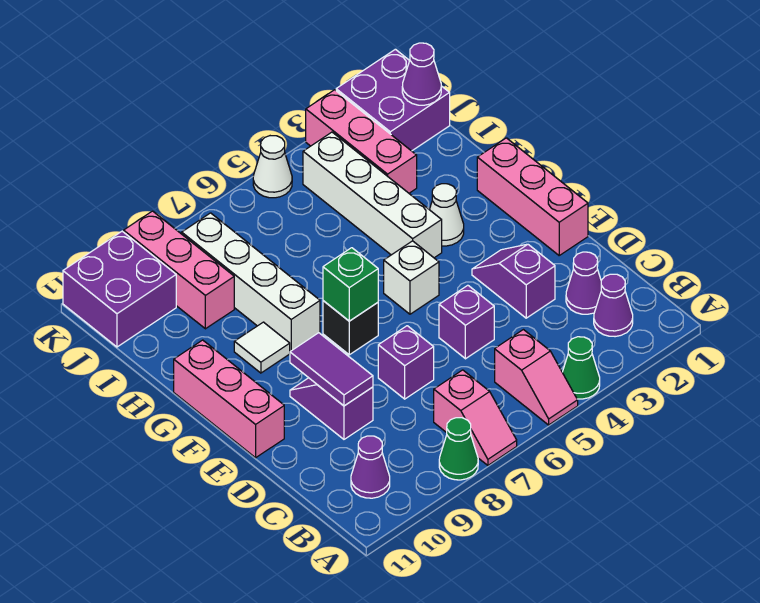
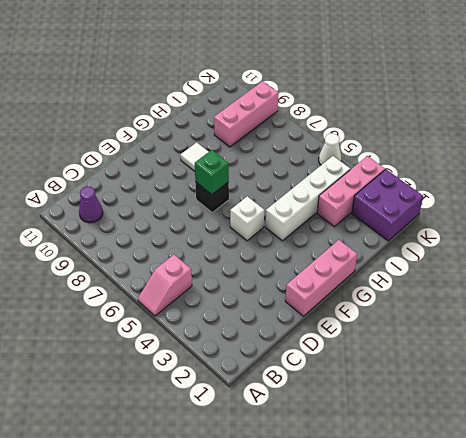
none -> green cone A4 level 1
none -> pink slope A7:B7 level 1 top B
none -> green cone A8 level 1

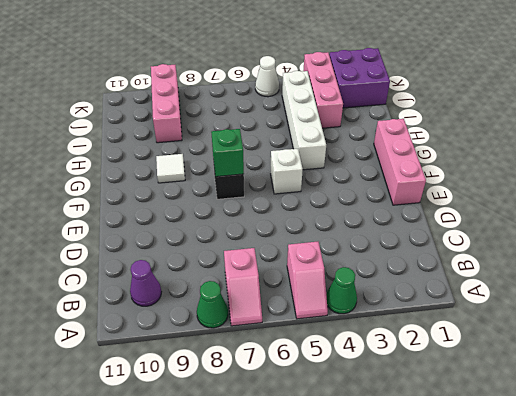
none -> purple cone B2 level 1
none -> purple cone C2 level 1
none -> purple slope D3:E3 level 1 top D

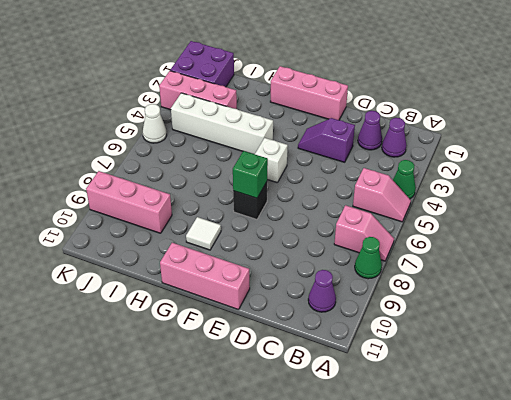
none -> purple brick D5 level 1
none -> purple brick D7 level 1
none -> purple slope D9:E9 level 1 top D

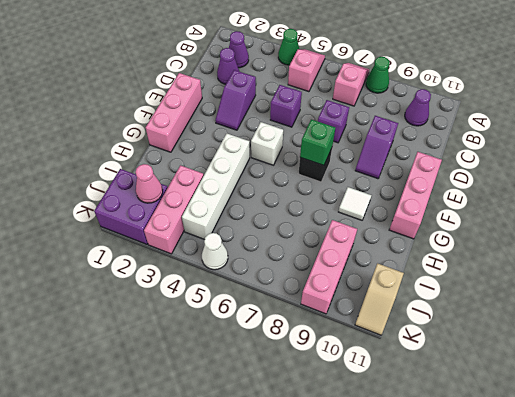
pink cone J2 level 2 -> none
tan slope J11:K11 level 1 top J -> purple brick J10:K11 level 1
none -> white cone G3 level 1
none -> white brick G8:J8 level 1
none -> purple tile D9:E9 level 2

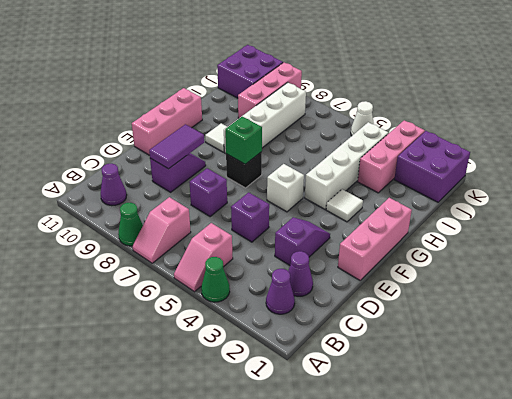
white tile G3 level 1 -> white cone G3 level 1
none -> purple cone J1 level 2

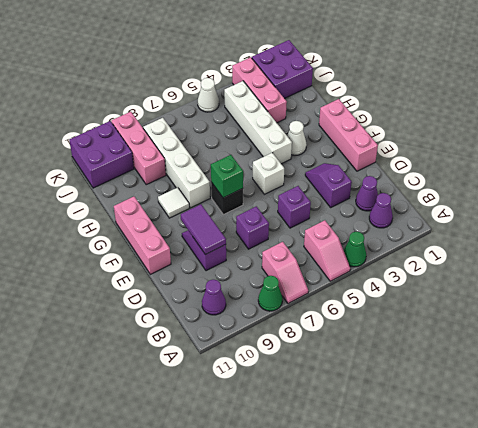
none -> purple cone J1 level 2

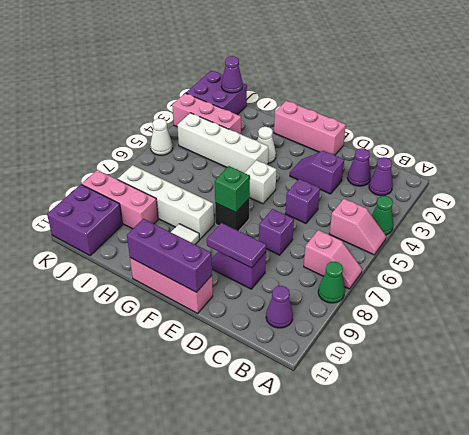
purple brick E11:G11 level 2 -> none

